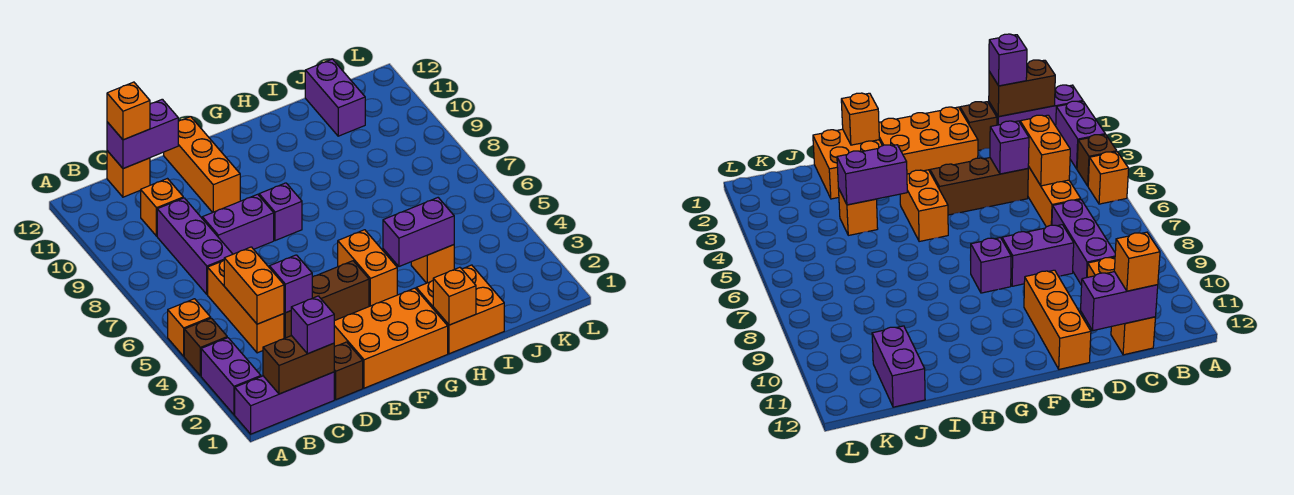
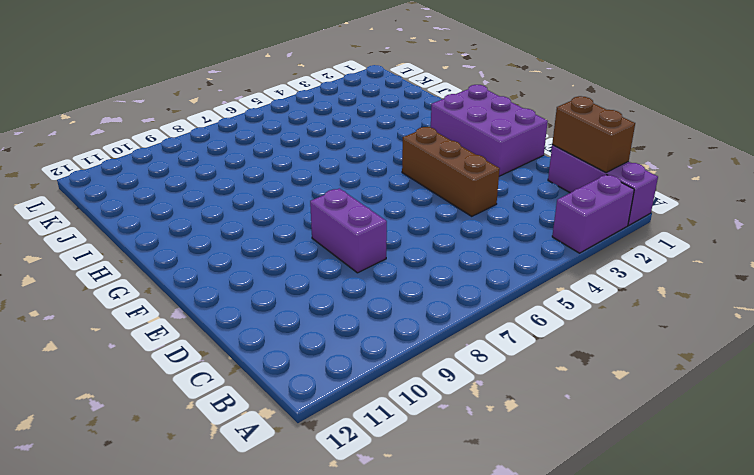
purple brick E1:G2 level 1 -> orange brick E1:G2 level 1
none -> brown brick A4 level 1
none -> orange brick A5 level 1
none -> orange brick C4:C6 level 1

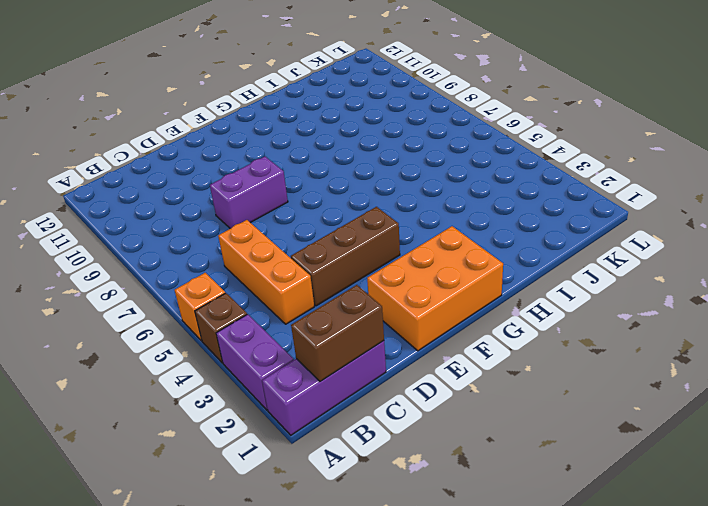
none -> purple brick C7:C9 level 1
none -> orange brick C10 level 1
none -> orange brick C12 level 1

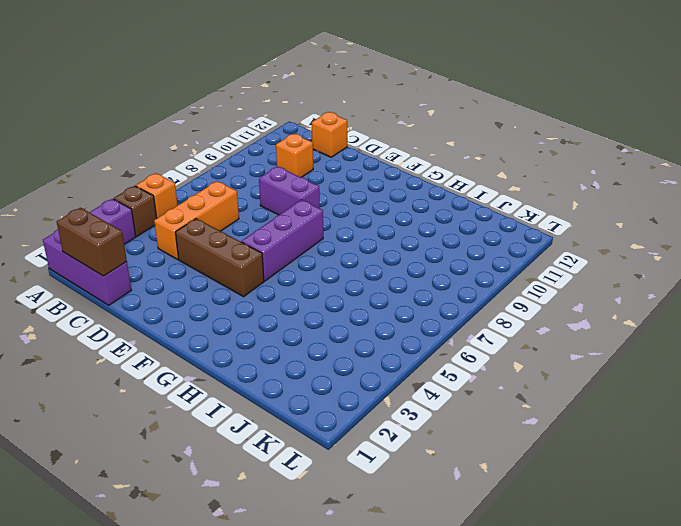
purple brick F5:F7 level 1 -> purple brick C7:C9 level 1
none -> brown brick D1 level 1
none -> orange brick E1:G2 level 1
none -> orange brick E10:E12 level 1

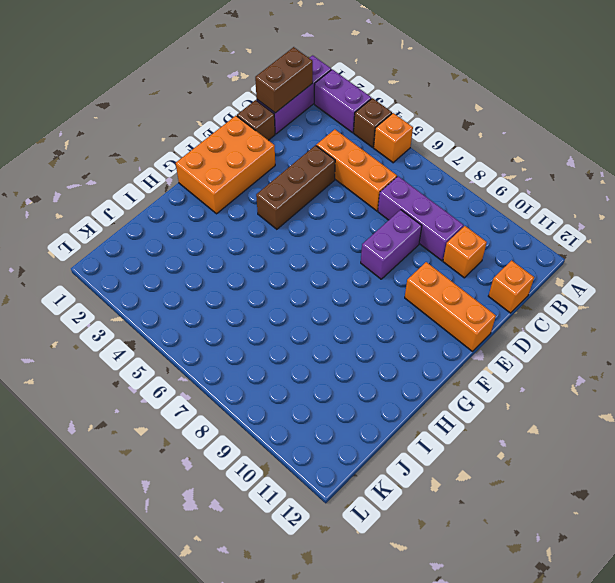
none -> purple brick F8 level 1
none -> orange brick G4:G5 level 1
none -> orange brick H1:I2 level 1

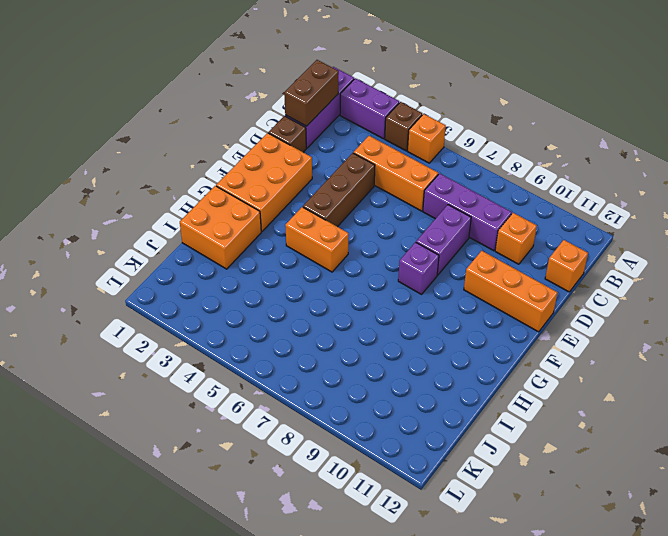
none -> orange brick I4 level 1
none -> purple brick J11:J12 level 1
none -> orange brick C4:C5 level 2

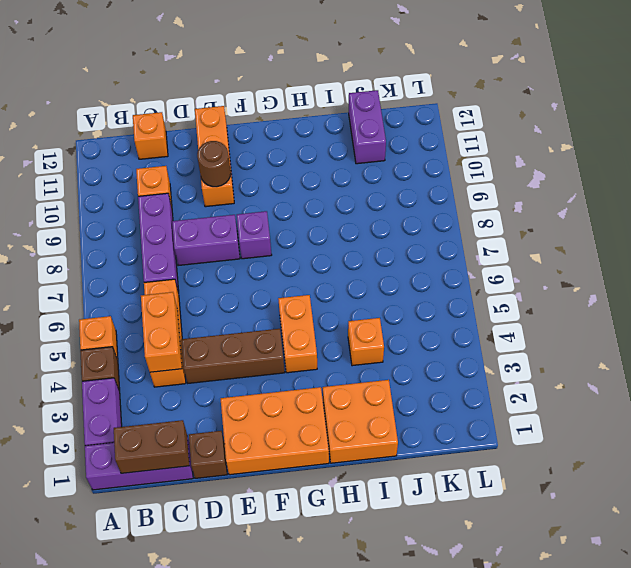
brown round brick E10 level 2 -> none
none -> purple brick C12:D12 level 2
none -> purple brick D4 level 2
none -> orange brick H1 level 2

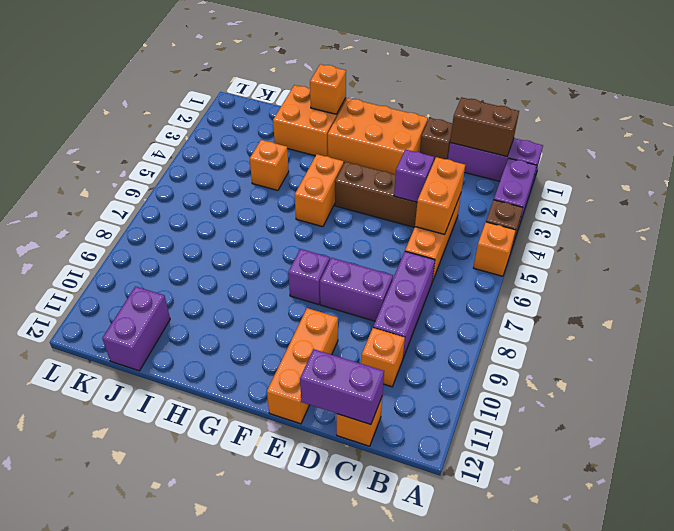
none -> purple brick H4:I4 level 2
none -> purple brick C1 level 3
none -> orange brick C12 level 3

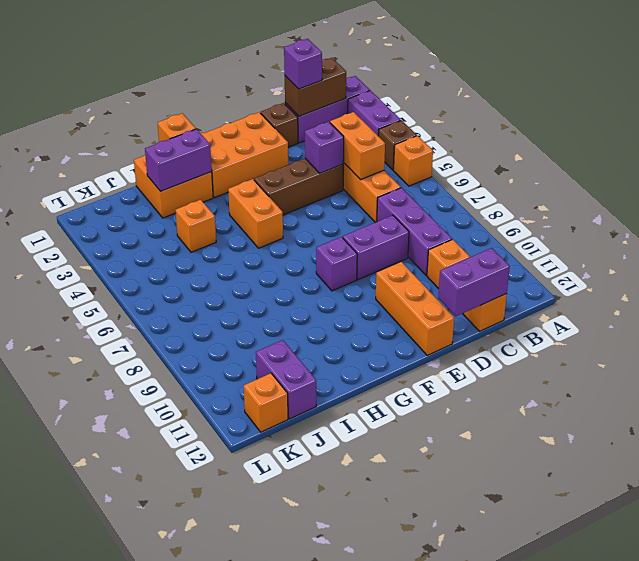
purple brick H2:I2 level 2 -> purple brick H4:I4 level 2
orange brick K12 level 1 -> orange brick C12 level 3

